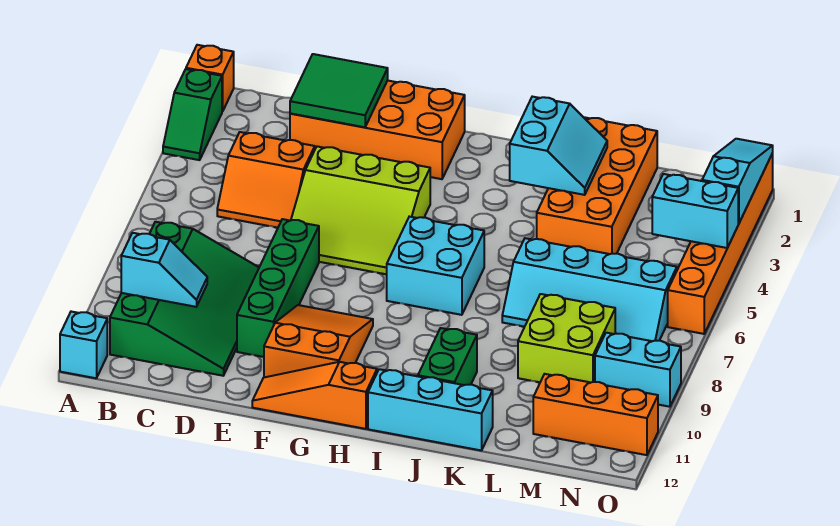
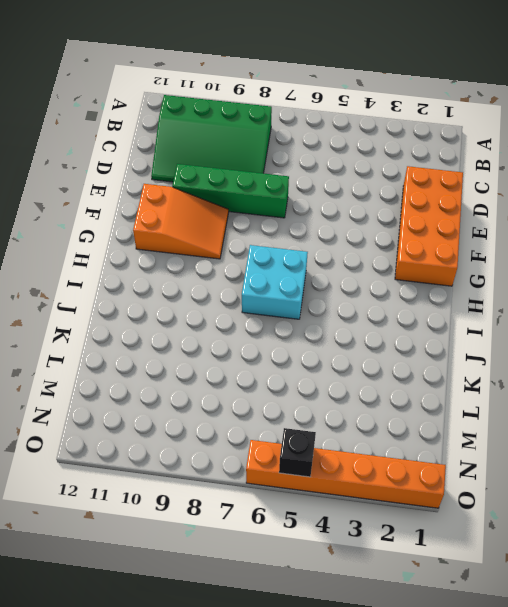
black brick O5 level 2 -> none
none -> orange brick A1 level 1
none -> green slope A2:A3 level 1 top 2
none -> cyan brick A12 level 1

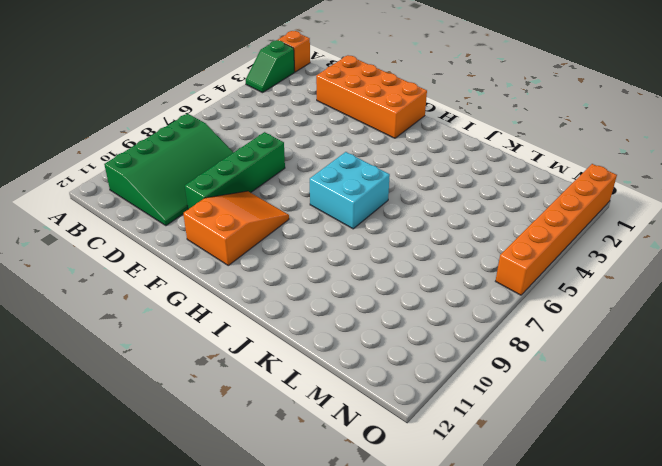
none -> cyan brick A12 level 1
none -> orange slope C4:D5 level 1 top 4
none -> lime slope E4:G6 level 1 top 4

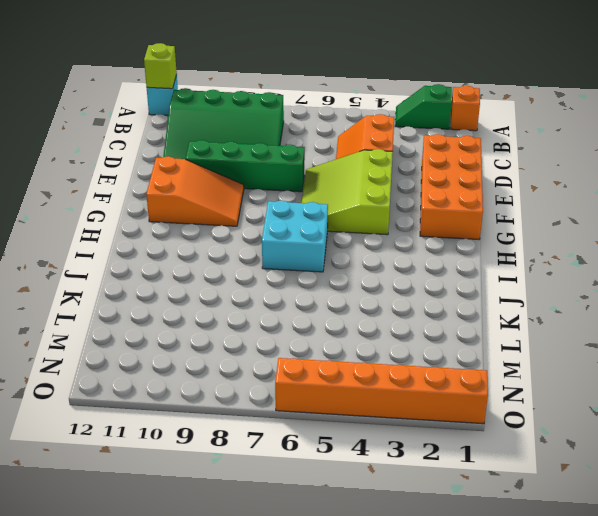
lime brick A12 level 2 -> none
none -> orange slope F12:H12 level 1 top H
none -> cyan brick I12:K12 level 1
none -> green brick J10:J11 level 1

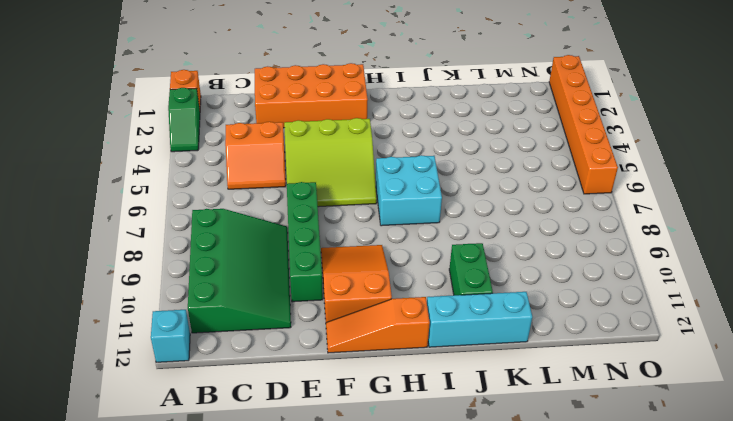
none -> orange brick K1:L4 level 1
none -> cyan slope K6:N7 level 1 top 6
none -> lime brick L8:M9 level 1

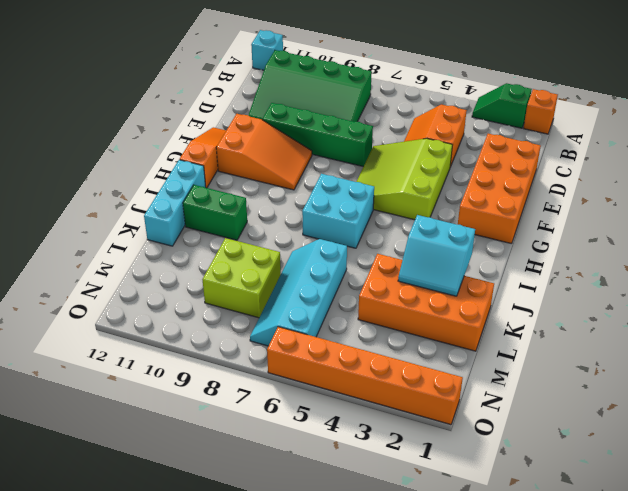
none -> orange brick M11:O11 level 1
none -> cyan brick N9:O9 level 1
none -> cyan slope B10:C10 level 2 top B

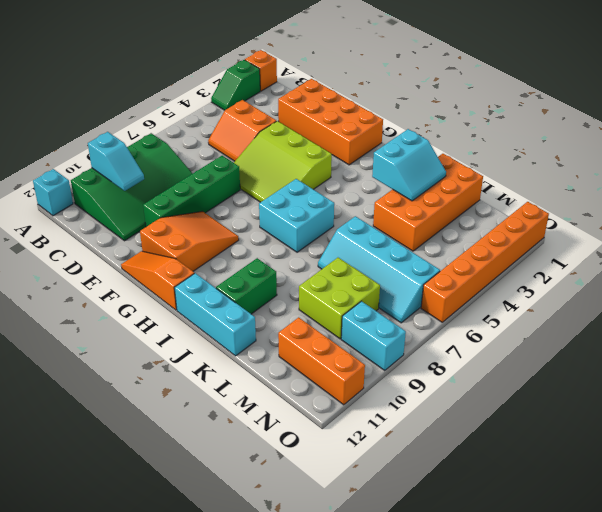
none -> green tile D1:E2 level 2
none -> cyan brick N4:O4 level 2
none -> cyan slope O1:O3 level 2 top 3

